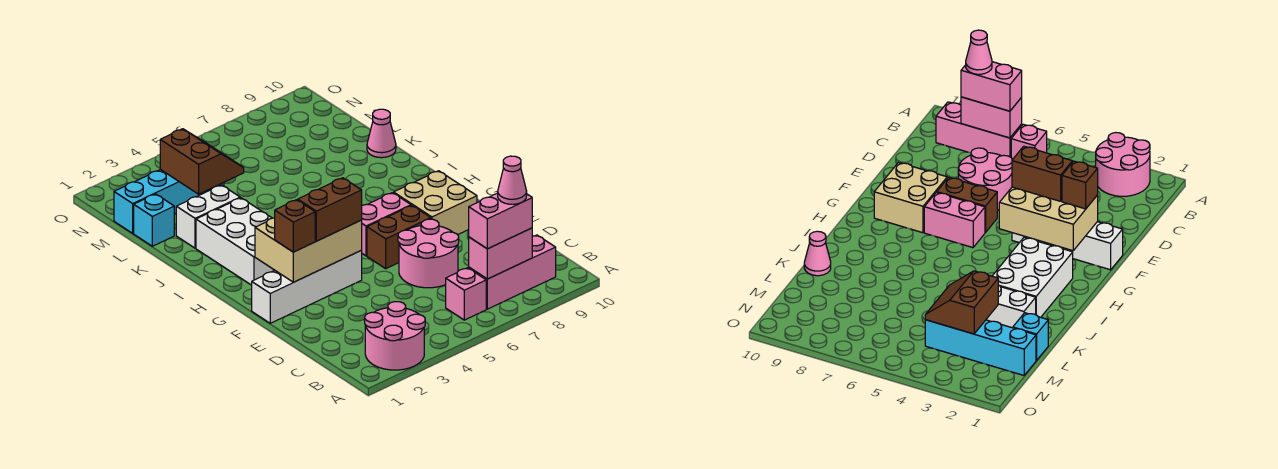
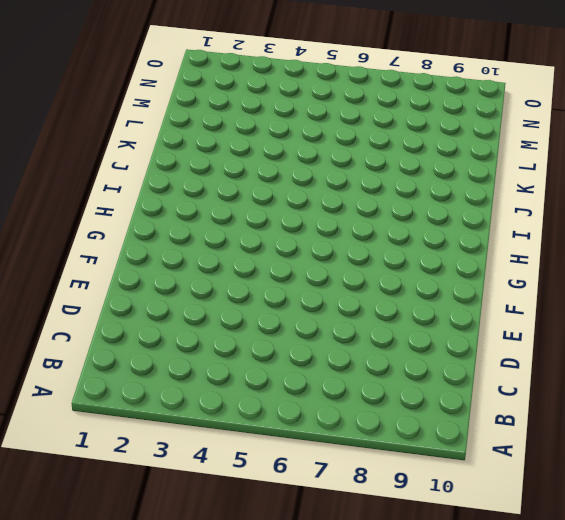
none -> pink round brick A2:B3 level 1
none -> pink brick B6 level 1
none -> pink brick B7:B9 level 1

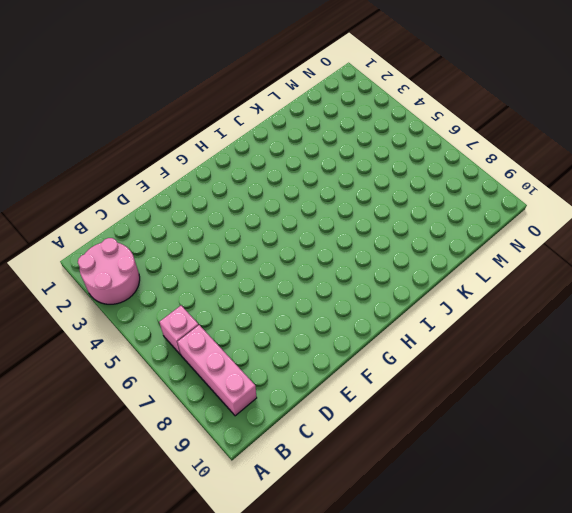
none -> pink round brick D6:E7 level 1
none -> white brick F1:F4 level 1
none -> brown brick F6:F7 level 1

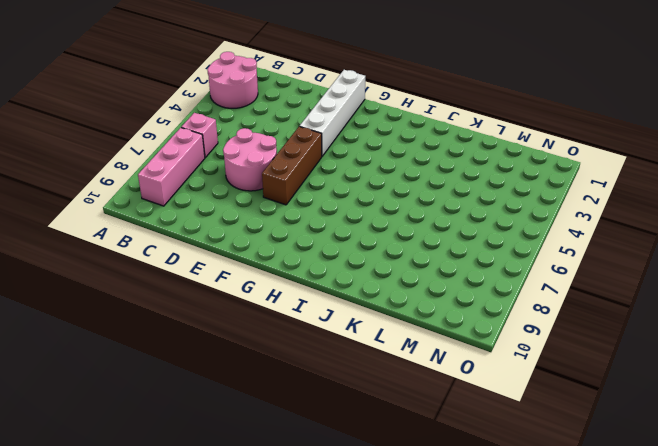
brown brick F5:F7 level 1 -> brown brick F6:F7 level 1
none -> tan brick F8:G9 level 1
none -> pink brick G6:G7 level 1
none -> white brick H2:J3 level 1

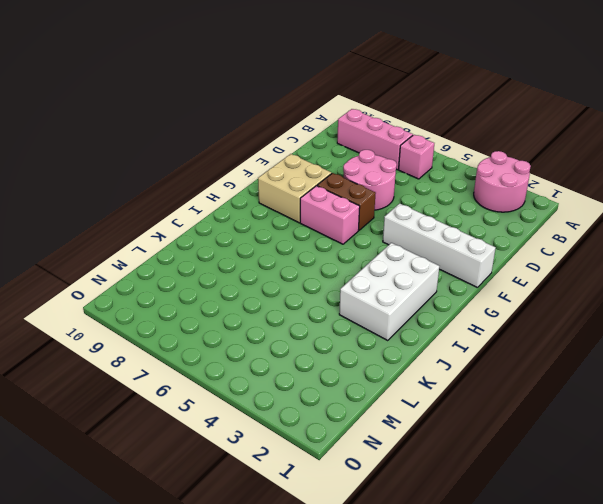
none -> white brick K2:K3 level 1
none -> pink cone K10 level 1
none -> cyan brick L1 level 1

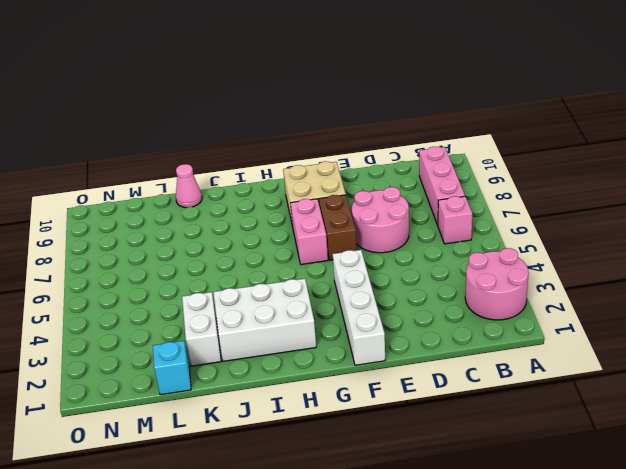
none -> cyan brick M1:M4 level 1
none -> pink brick B7:B8 level 2
none -> tan brick F2:G4 level 2

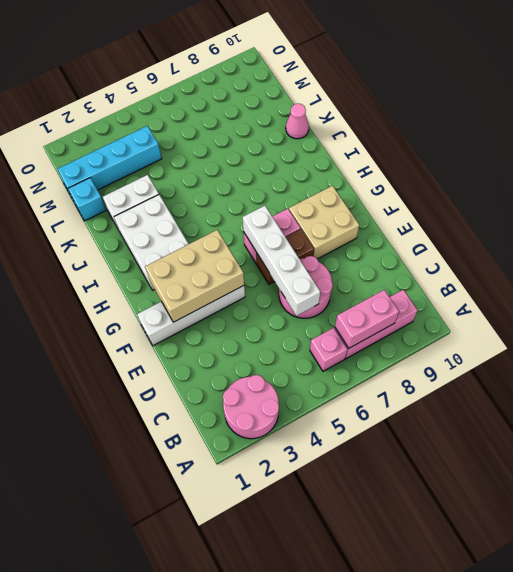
white brick D6:G6 level 2 -> none
none -> brown slope L3:M4 level 2 top 3
none -> pink brick B7:B8 level 3
none -> brown brick F2 level 3

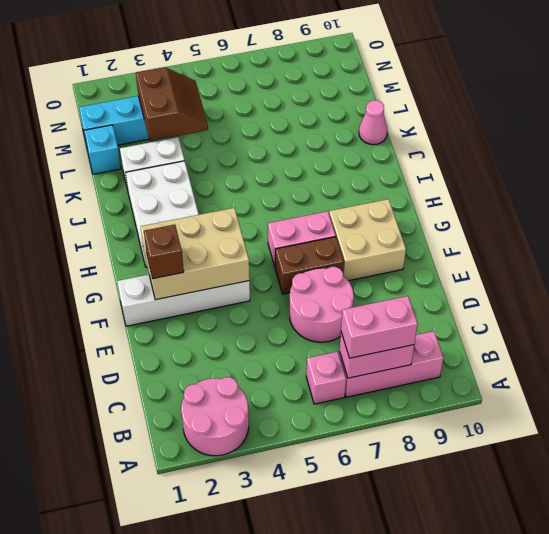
none -> brown brick F3:F4 level 3
none -> pink cone B8 level 4

